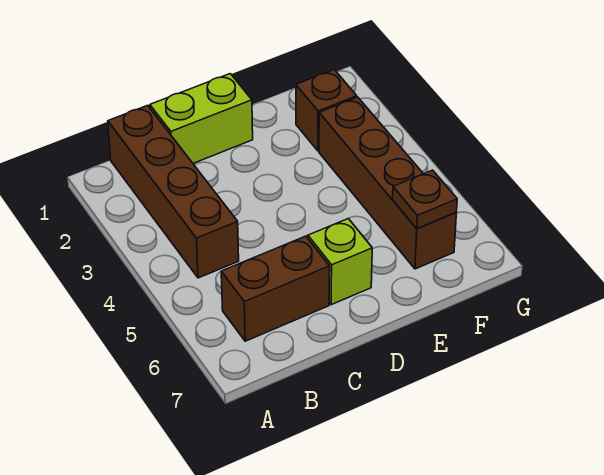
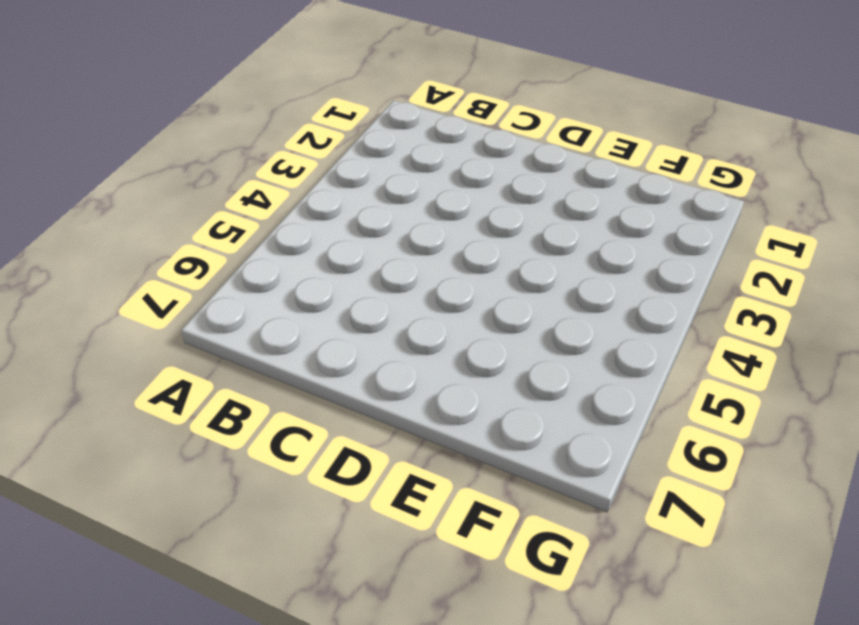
none -> brown brick B1:B4 level 1
none -> brown brick B6:C6 level 1

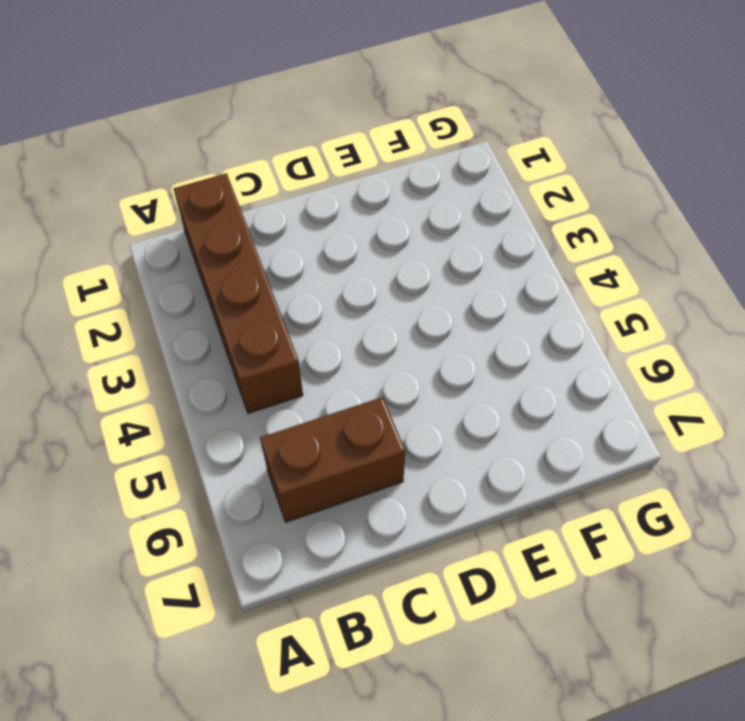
none -> lime brick C1:D1 level 1
none -> lime brick D6 level 1

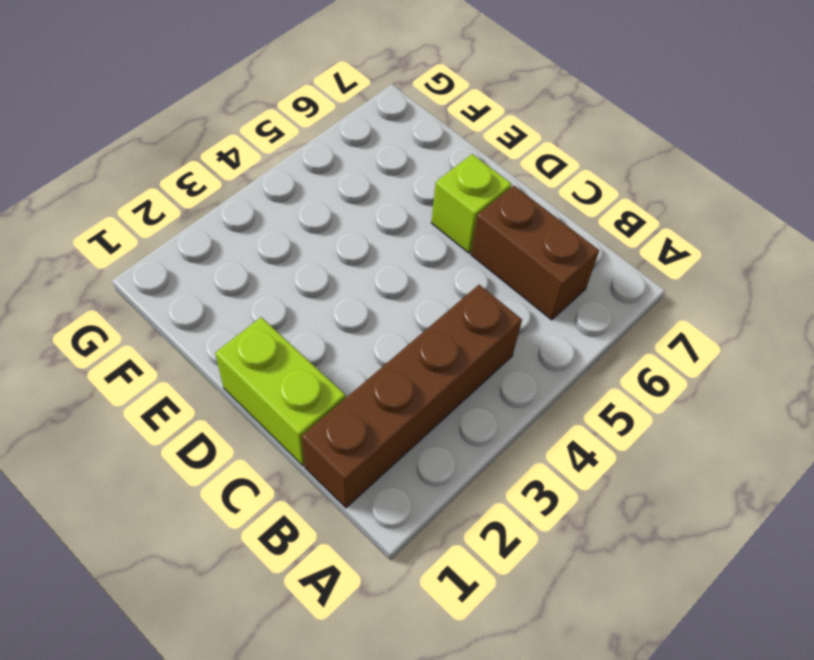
none -> brown brick F2 level 1
none -> brown brick F3:F6 level 1

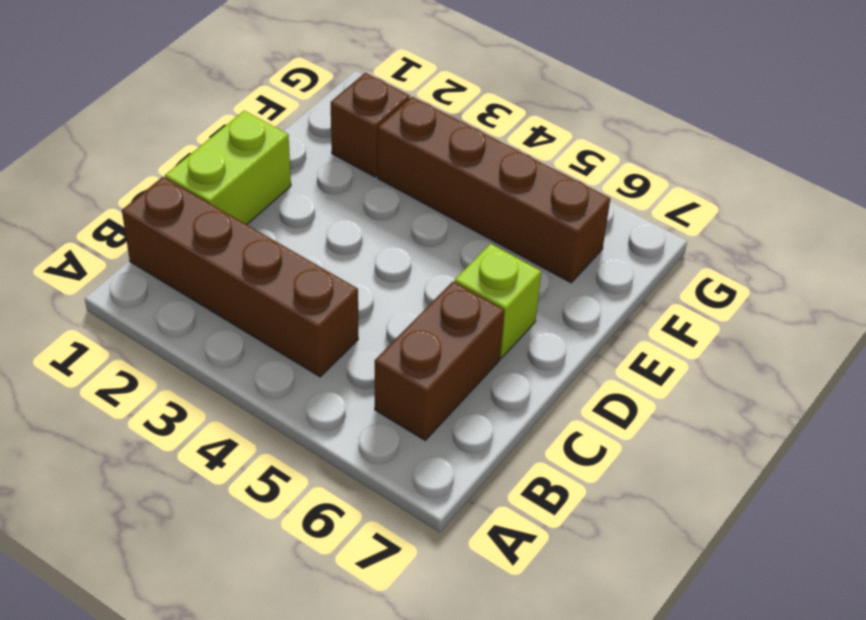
none -> brown plate F6 level 2

